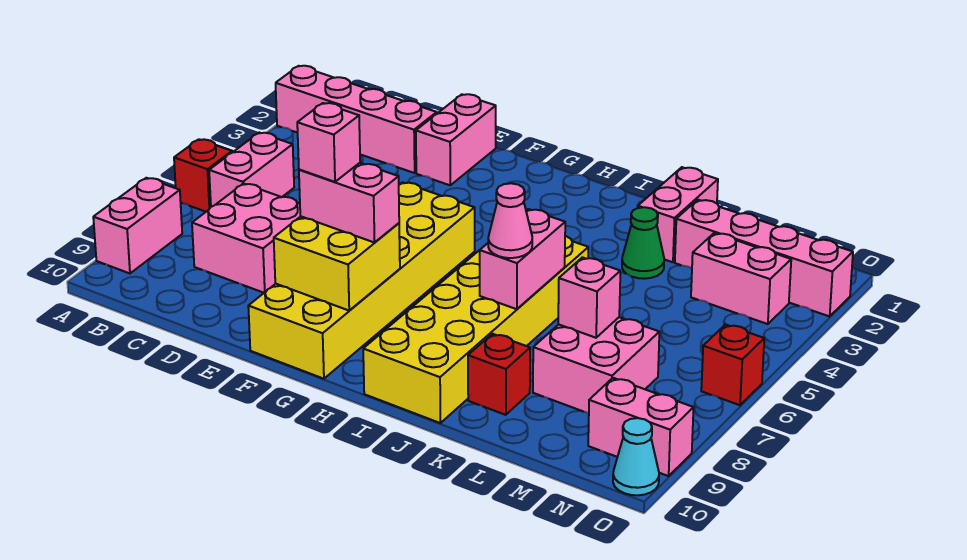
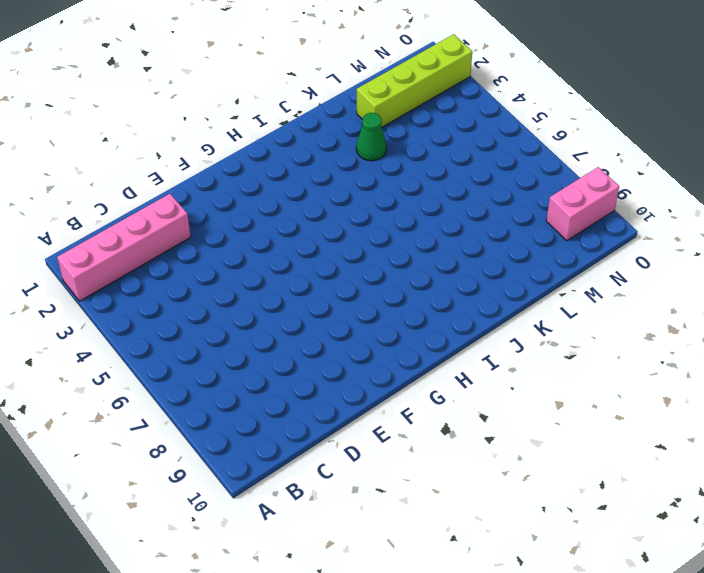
lime brick L2:O2 level 1 -> pink brick L2:O2 level 1
none -> red brick A6 level 1
none -> pink brick A8:A9 level 1
none -> pink brick B5:B6 level 1

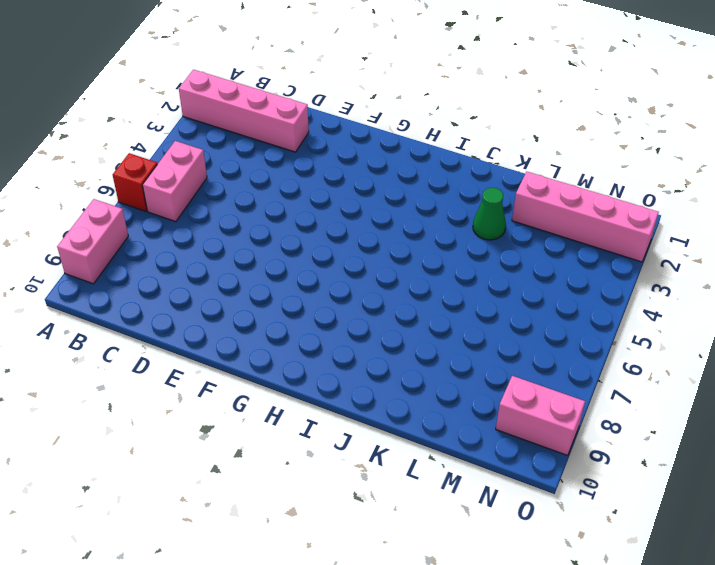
none -> pink brick C7:D8 level 1
none -> pink brick E1:E2 level 1
none -> yellow brick F5:G10 level 1

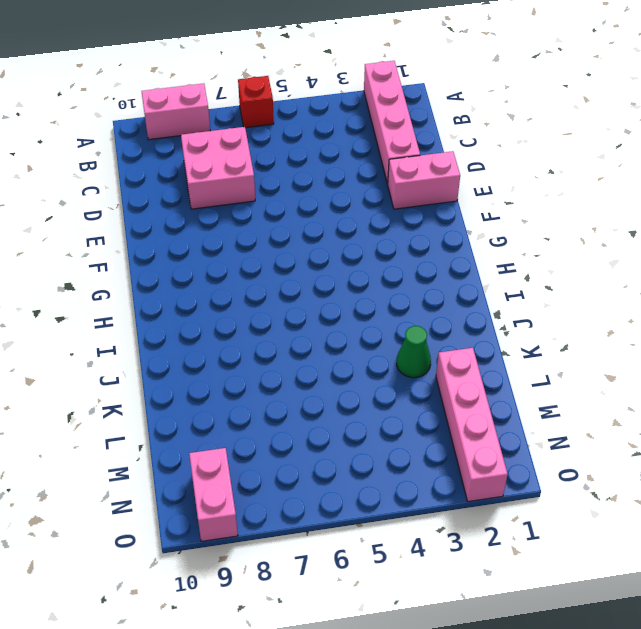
none -> pink brick B5:B6 level 1
none -> yellow brick F5:G10 level 1
none -> yellow brick I5:J10 level 1

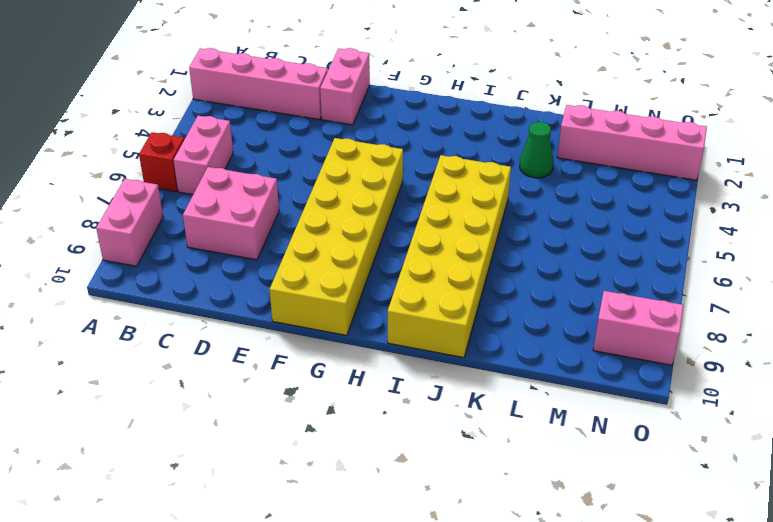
none -> pink brick K1:K2 level 1
none -> red brick K9 level 1
none -> pink brick L7:M8 level 1

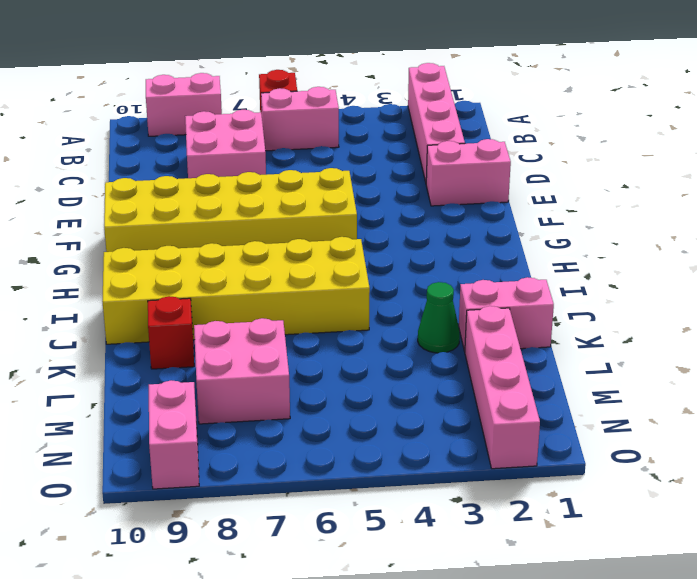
none -> pink brick M3:N3 level 1
none -> red brick O6 level 1
none -> cyan cone O10 level 1

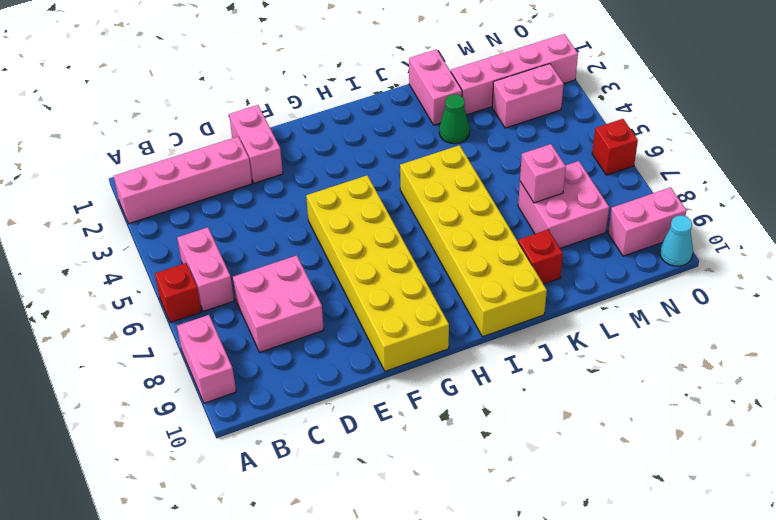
none -> yellow brick F8:G9 level 2
none -> pink brick J6:J7 level 2
none -> pink brick F8:G8 level 3

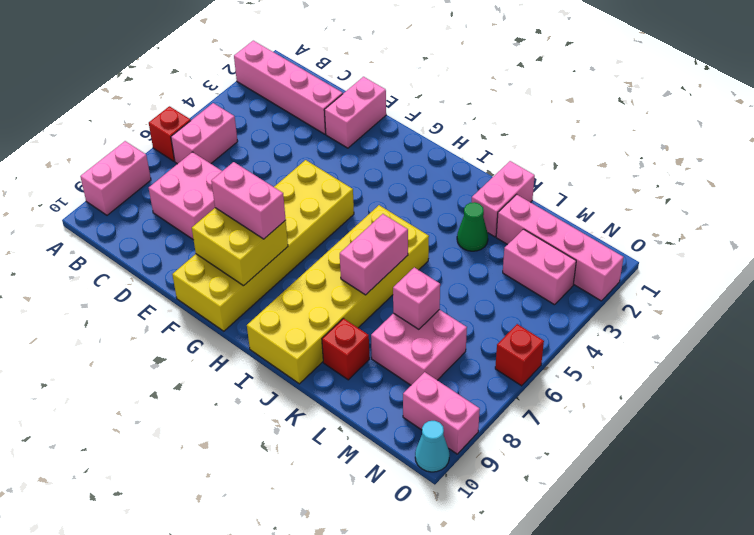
none -> pink cone J7 level 3
none -> pink brick F8 level 4

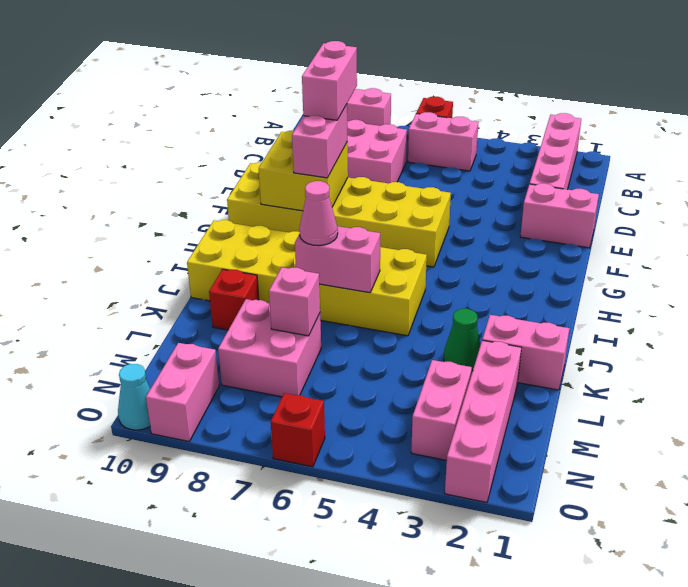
pink brick E8:F8 level 4 -> pink brick F8 level 4

